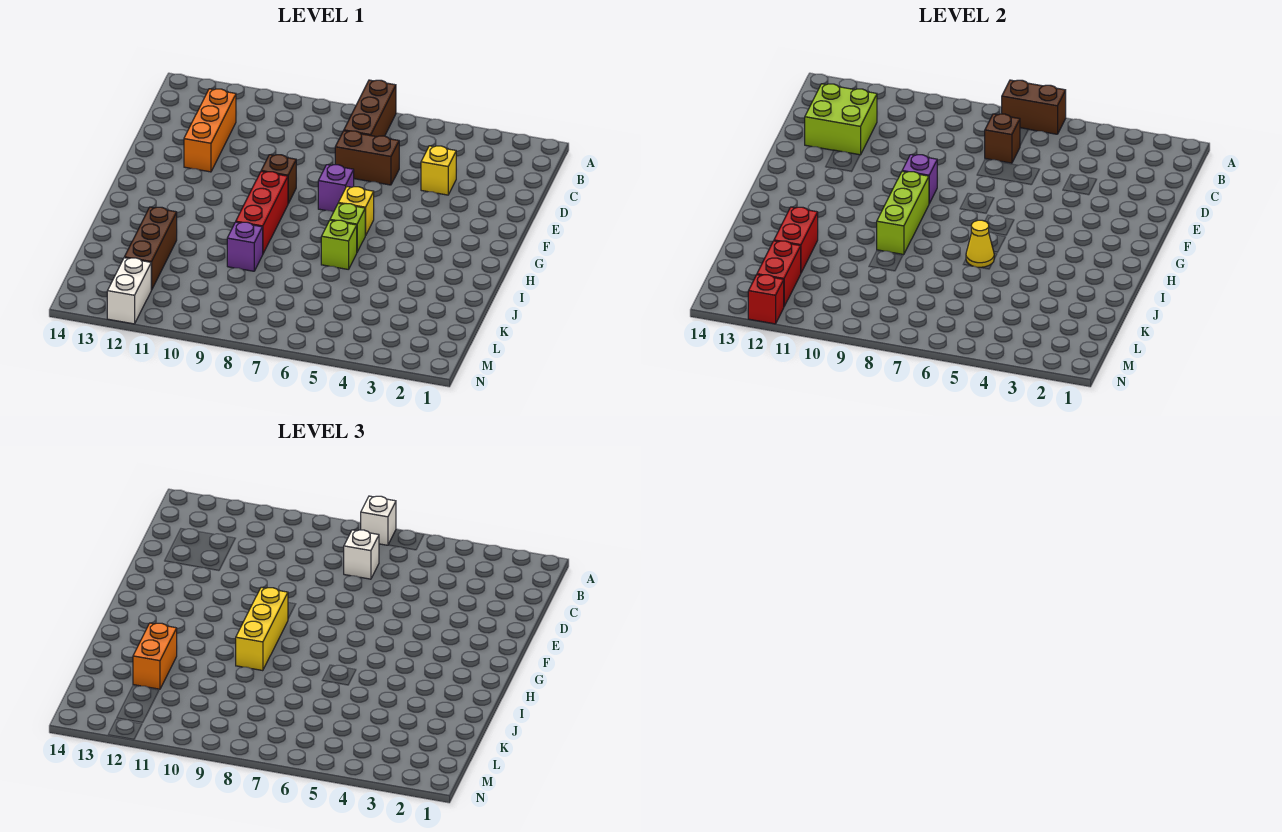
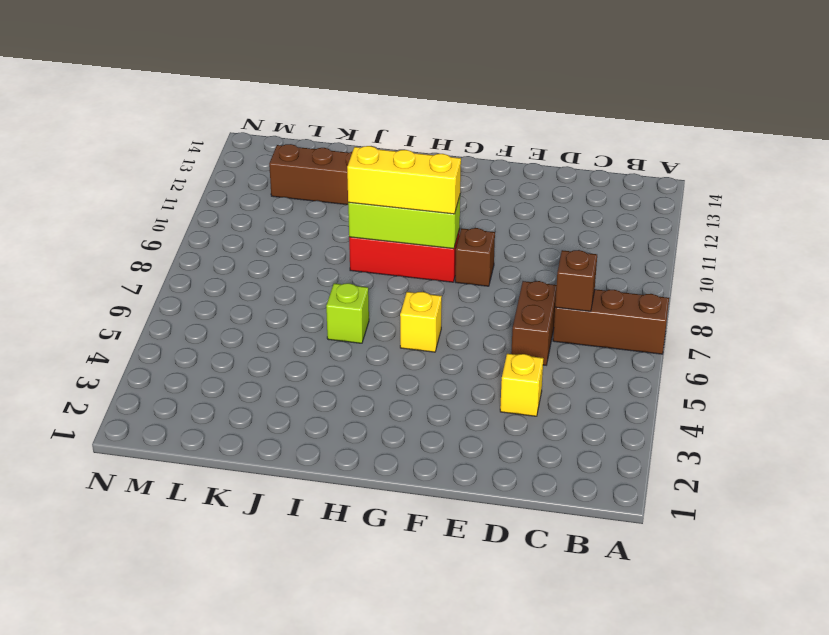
none -> orange brick C12:E12 level 1
none -> purple brick F7 level 1
none -> lime brick H6 level 1

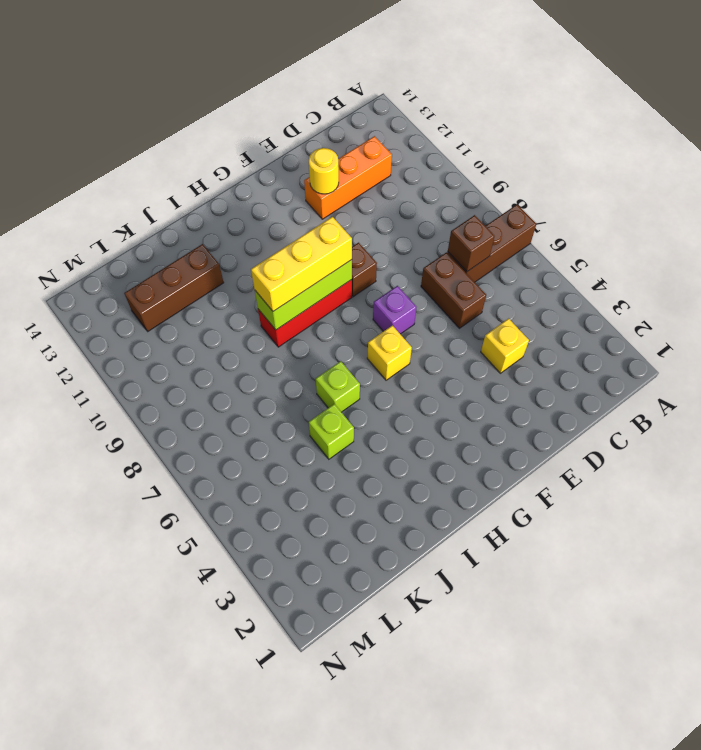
yellow round brick E12 level 2 -> none
lime brick J5 level 1 -> lime brick H6 level 1
none -> purple brick J9 level 1
none -> white brick M12:N12 level 1
none -> brown brick A6:A7 level 2

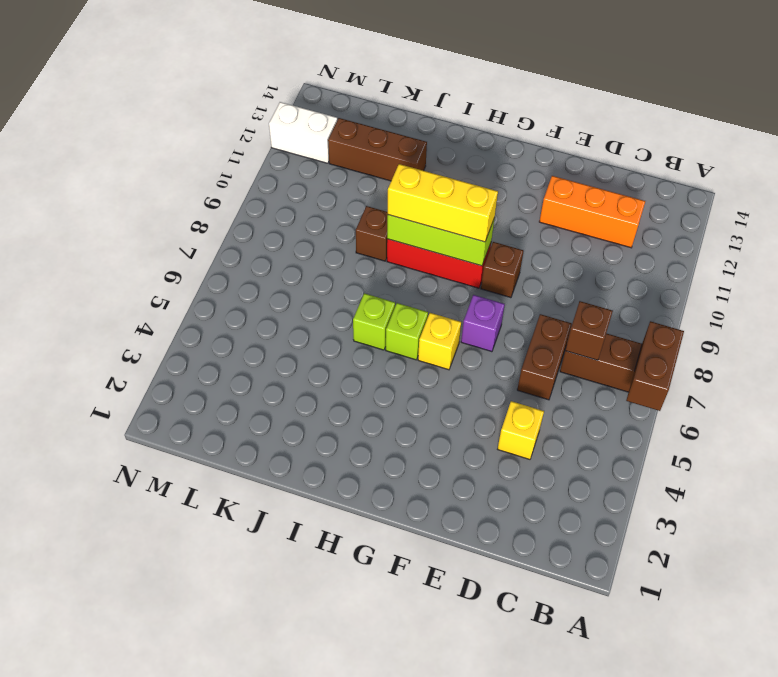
brown brick J9 level 1 -> purple brick J9 level 1
none -> lime brick C12:D13 level 2
none -> purple brick F9 level 2
none -> yellow cone I6 level 2

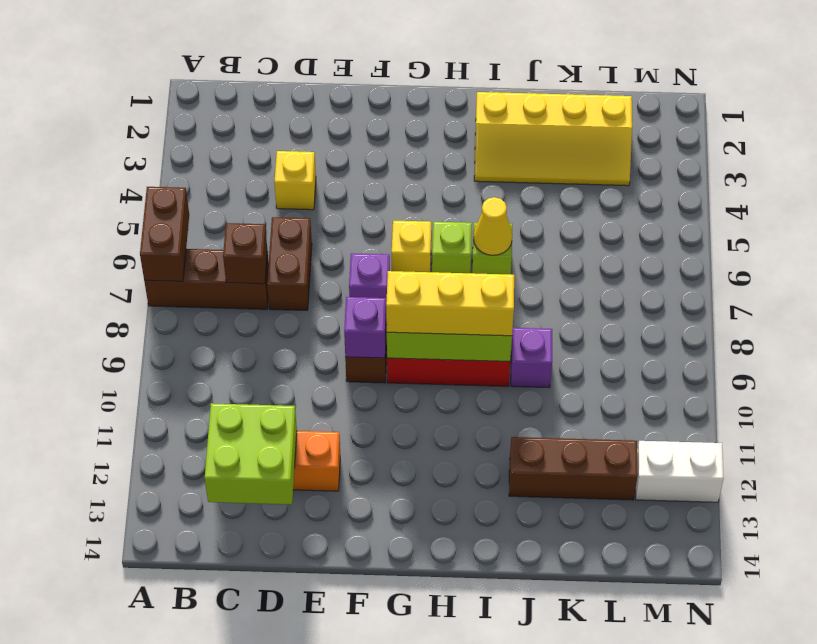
yellow slope I2:L3 level 1 top 2 -> none
none -> red brick J12:K12 level 2
none -> red brick L12:M12 level 2
none -> red brick N12 level 2

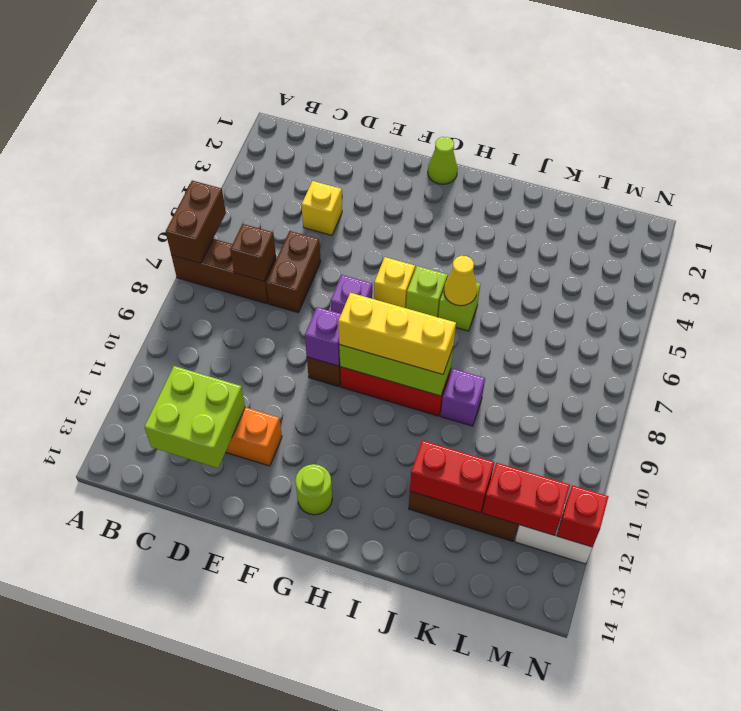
lime cone G1 level 1 -> none
lime round brick G13 level 1 -> none
none -> white brick A7 level 3
none -> white brick C7 level 3
none -> orange brick J12:K12 level 3

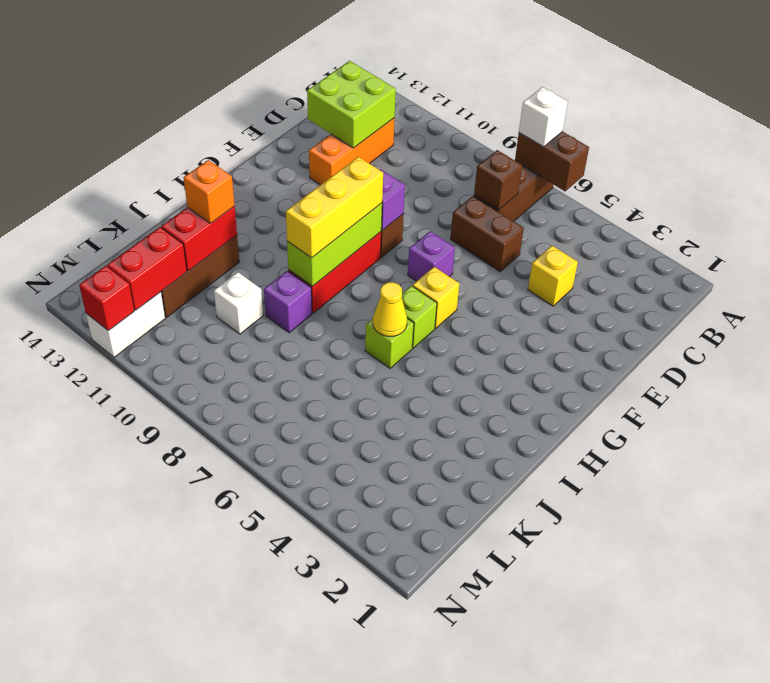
orange brick J12 level 3 -> orange brick J12:K12 level 3
white brick K10 level 1 -> white brick C7 level 3

